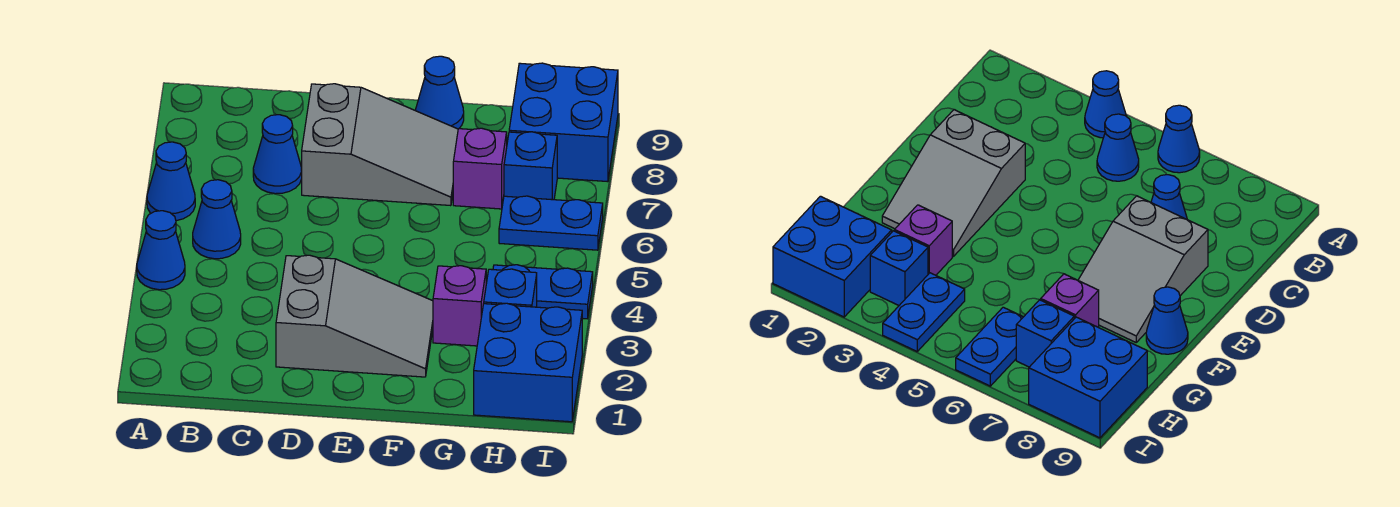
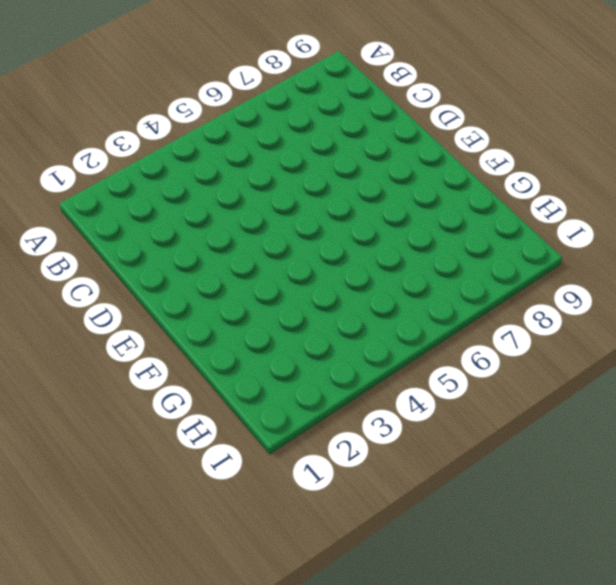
none -> blue cone A4 level 1
none -> blue cone A6 level 1
none -> blue cone B5 level 1

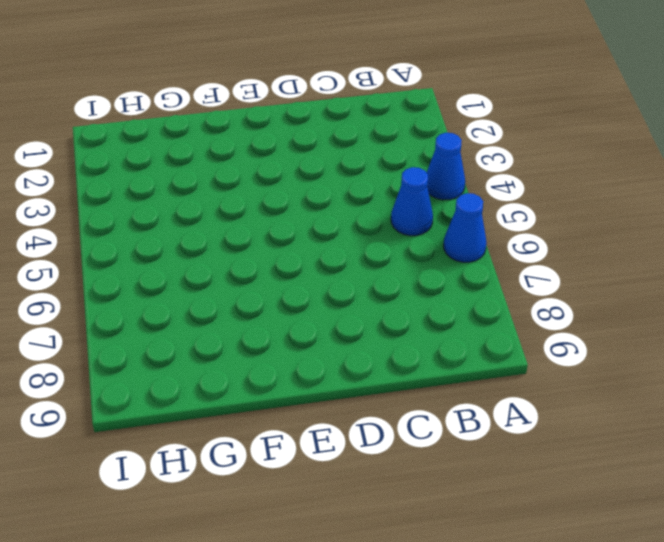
none -> blue cone C7 level 1
none -> grey slope D2:F3 level 1 top D
none -> grey slope D7:F8 level 1 top D

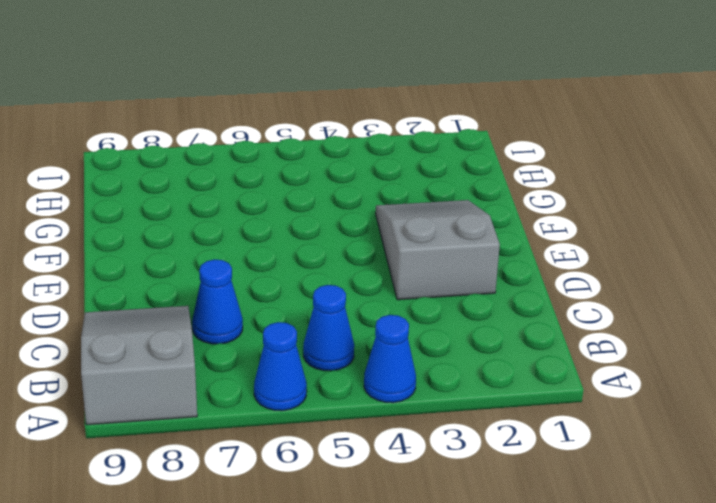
grey slope A8:C9 level 1 top A -> grey slope D7:F8 level 1 top D
none -> blue cone F9 level 1
none -> purple brick G3 level 1
none -> purple brick G7 level 1

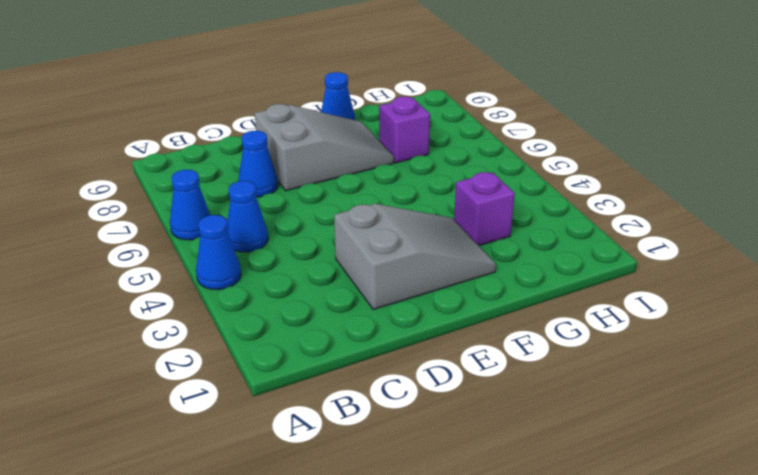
none -> blue brick H1:I2 level 1
none -> blue brick H3 level 1
none -> blue plate H4:I4 level 1

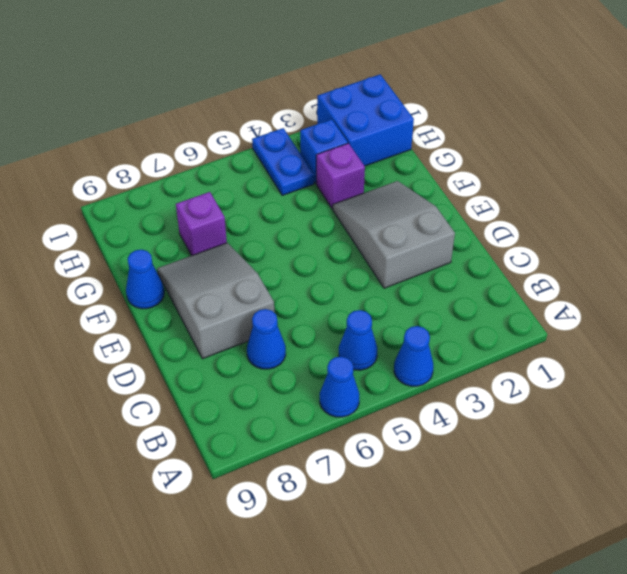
none -> blue plate H6:I6 level 1
none -> blue brick H7 level 1
none -> blue brick H8:I9 level 1

